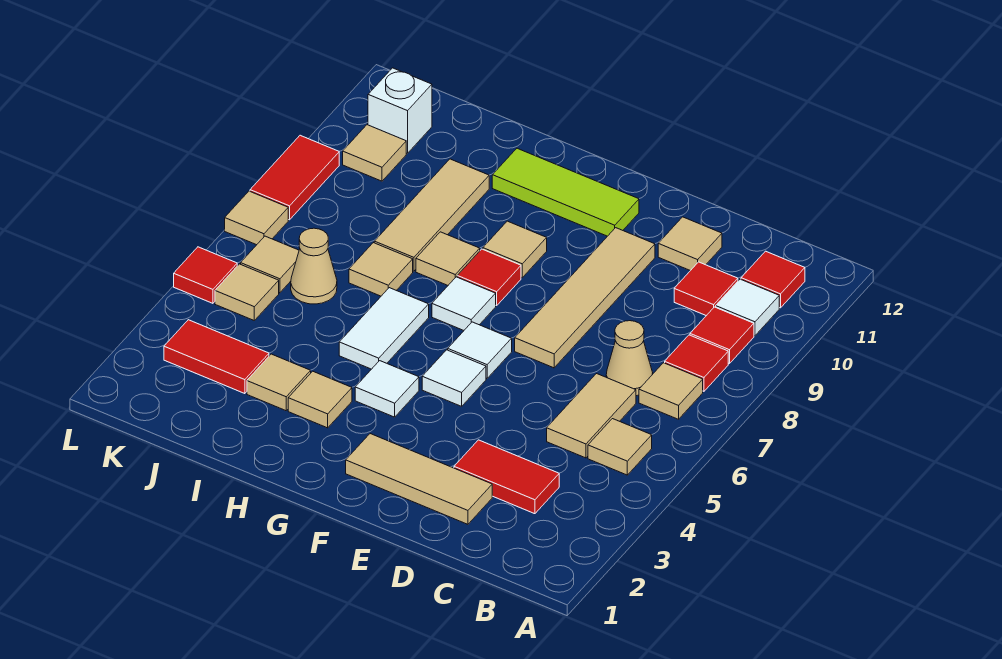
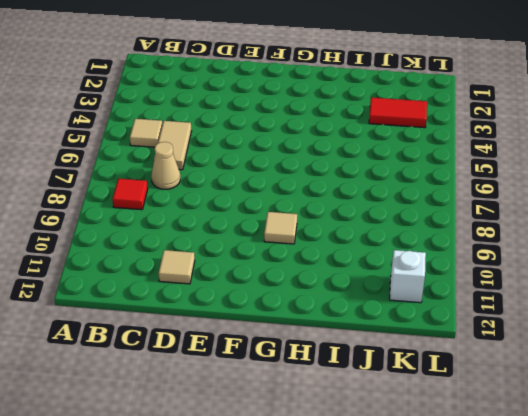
none -> tan tile B7 level 1
none -> red tile B9 level 1
none -> white tile B10 level 1
none -> red tile B11 level 1

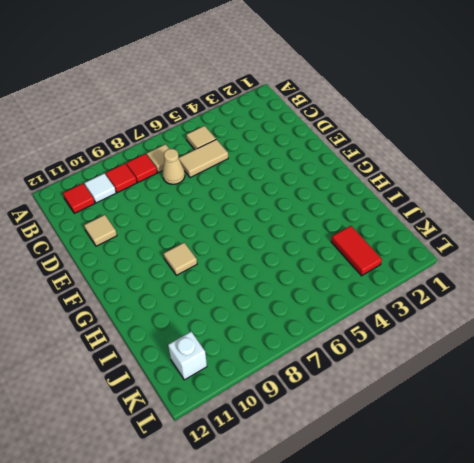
none -> red tile C3:D3 level 1
none -> red tile C10 level 1
none -> tan tile D2:F2 level 1
none -> tan tile E7:E10 level 1

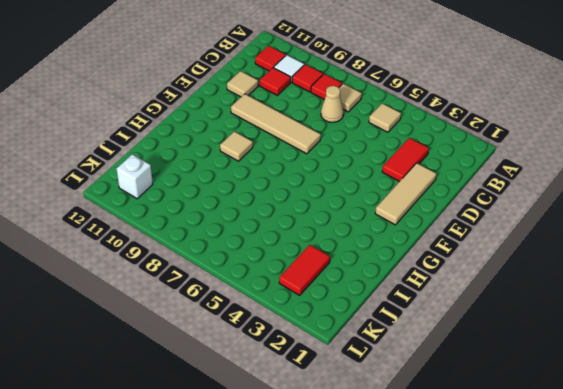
none -> tan tile C5:C6 level 1
none -> white tile F5 level 1
none -> white tile F6 level 1
none -> lime tile F11:H11 level 1

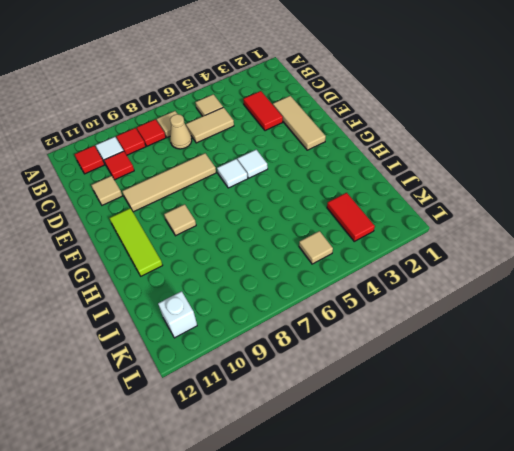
none -> white tile G4 level 1
none -> white tile G7 level 1
none -> red tile G8 level 1
none -> tan tile H3 level 1

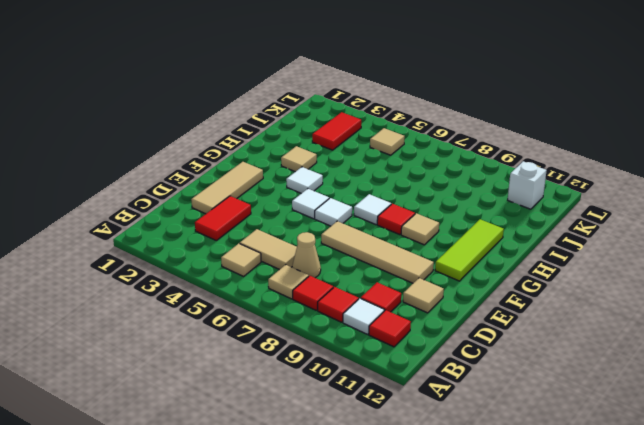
none -> white tile H5:H6 level 1
none -> tan tile H8 level 1
none -> tan tile I3 level 1
none -> tan tile I7 level 1

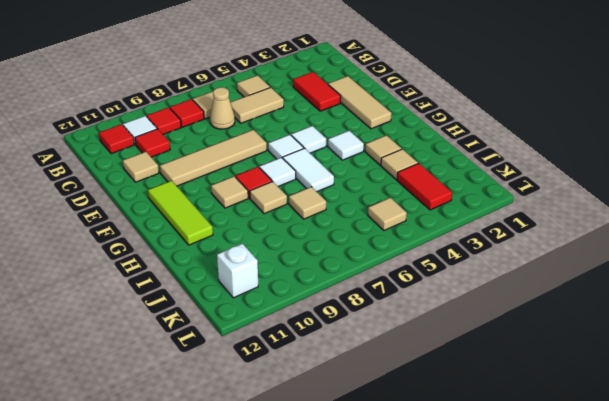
white tile G6:H6 level 1 -> white tile H5:H6 level 1
none -> tan tile I8:I10 level 1
none -> tan cone J6 level 1
none -> tan tile K6 level 1
none -> tan tile K10 level 1

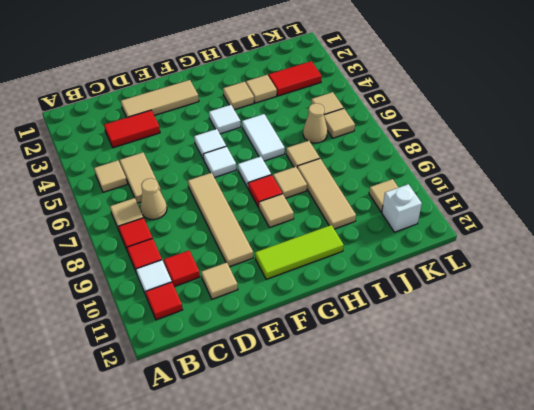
none -> red tile L5 level 1
none -> tan tile L7 level 1
none -> red tile L8:L9 level 1

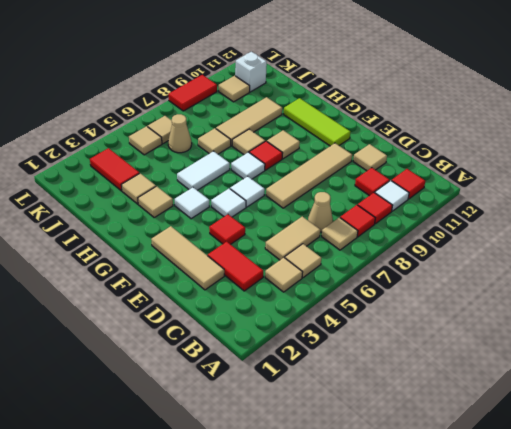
tan tile B4 level 1 -> tan tile L7 level 1
red tile E4 level 1 -> red tile L5 level 1

